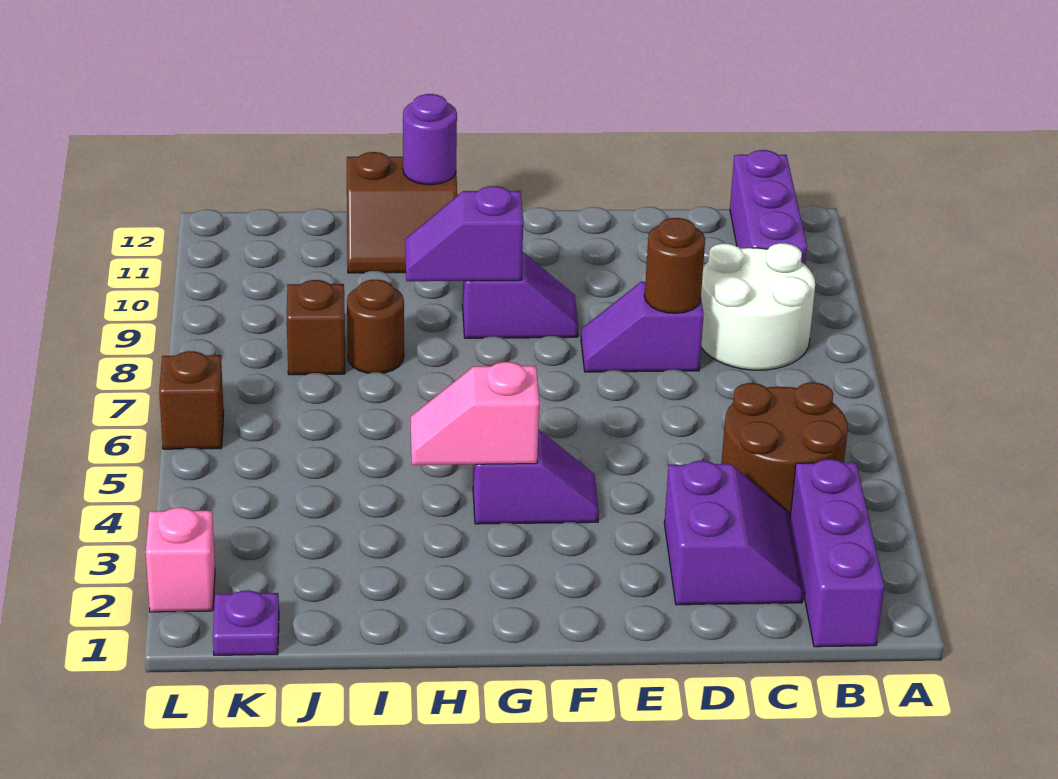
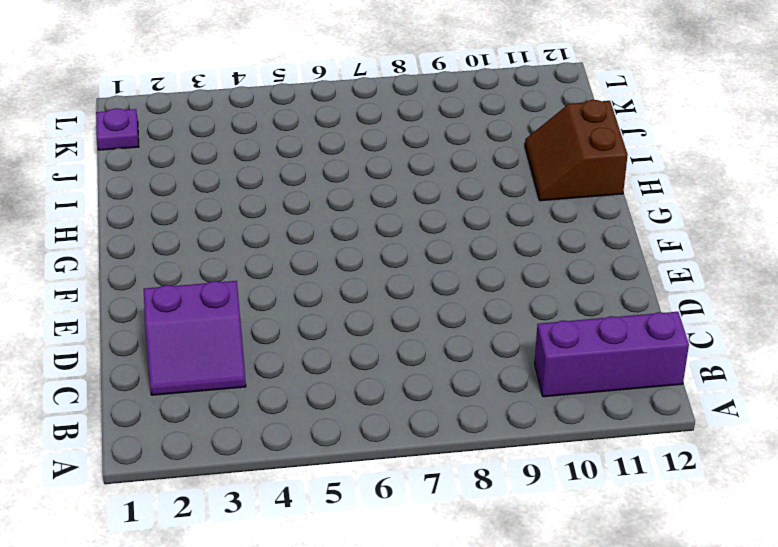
none -> purple brick B1:B3 level 1
none -> brown round brick B4:C5 level 1
none -> white round brick B8:C9 level 1

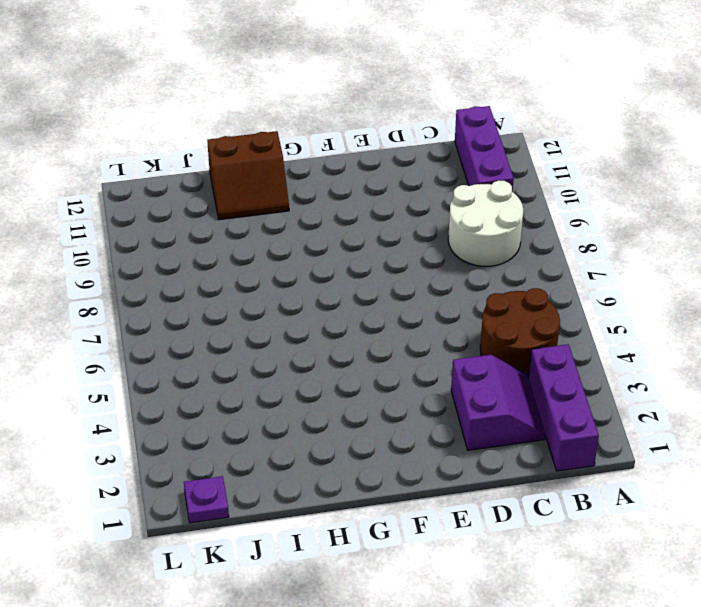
none -> purple slope D8:E8 level 1 top D
none -> purple slope F4:G4 level 1 top G
none -> purple slope F9:G9 level 1 top G

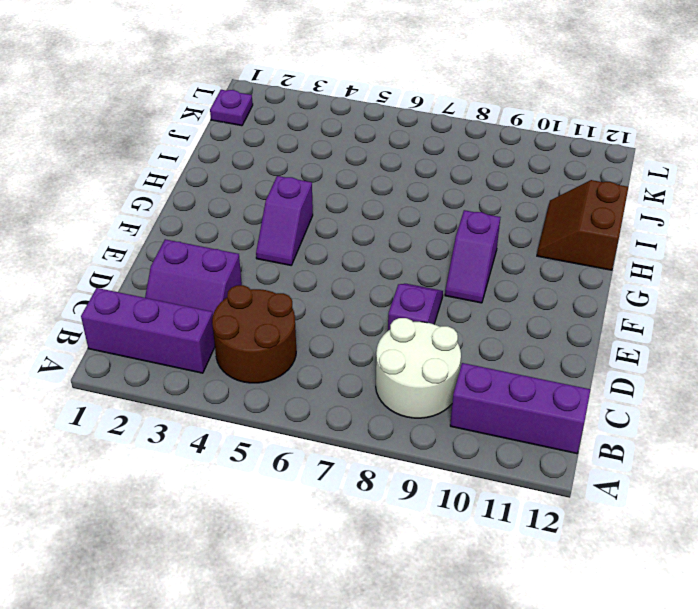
none -> brown round brick I8 level 1
none -> brown brick J8 level 1
none -> pink brick L2 level 1

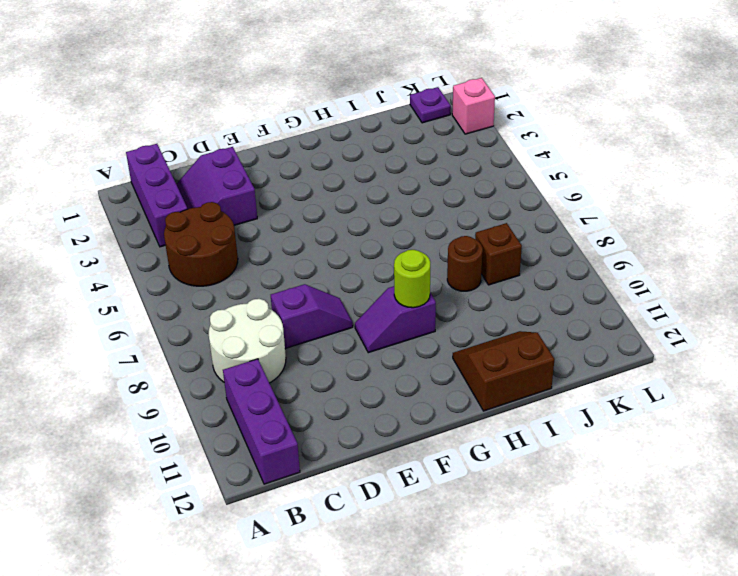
lime round brick G9 level 2 -> purple slope G9:H9 level 2 top G
none -> purple slope F4:G4 level 1 top G
none -> brown brick L6 level 1
none -> brown round brick D8 level 2

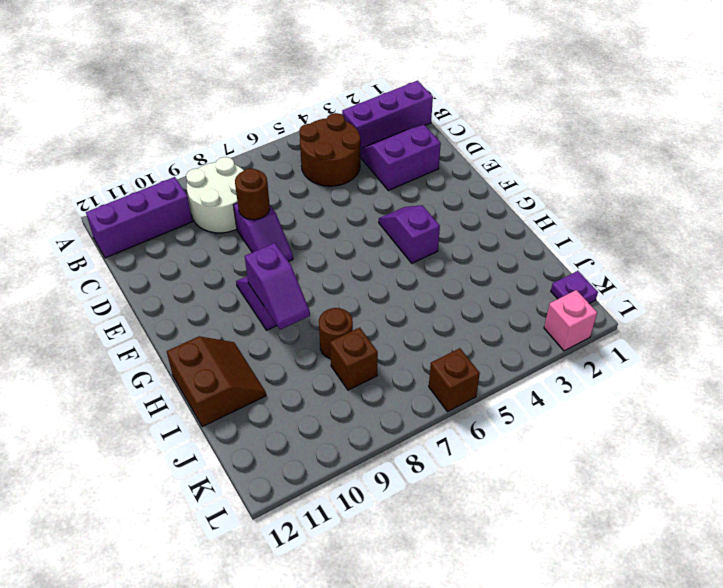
none -> pink slope G4:H4 level 2 top G
none -> purple round brick H12 level 2

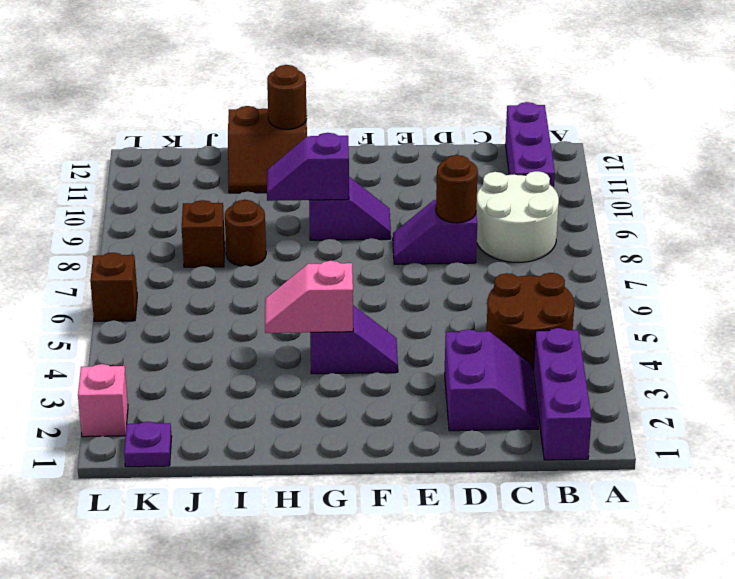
brown round brick H12 level 2 -> purple round brick H12 level 2

